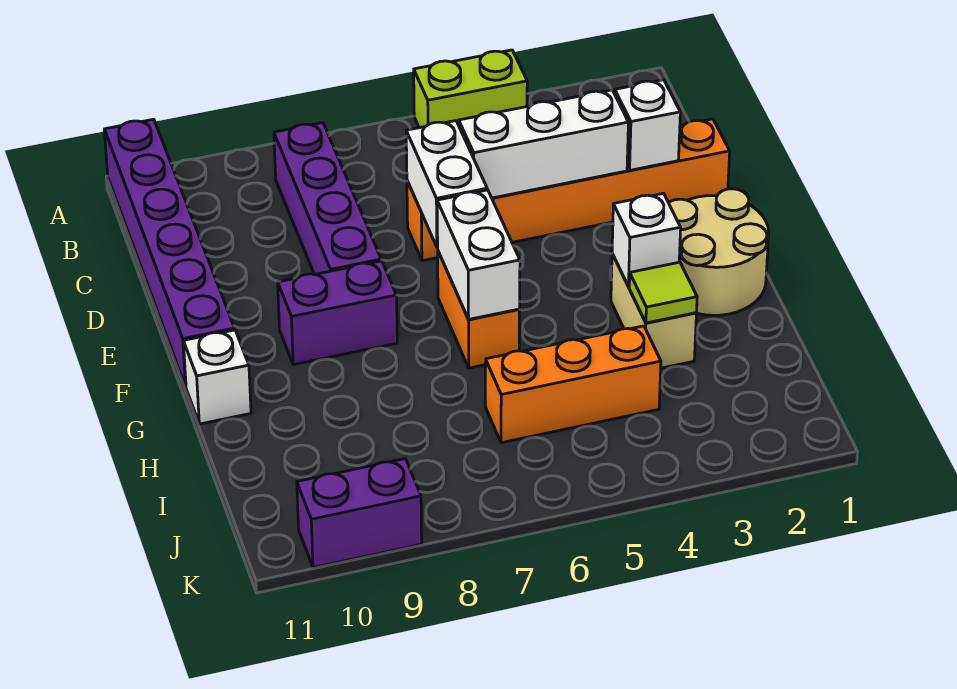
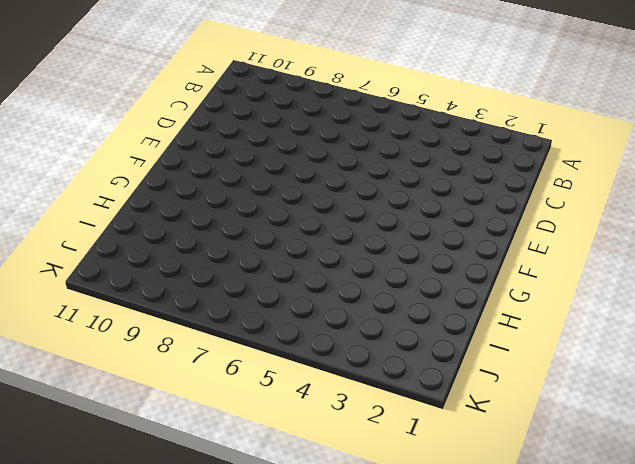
none -> lime brick A4:A5 level 1
none -> purple brick A11:F11 level 1
none -> purple brick B8:E8 level 1

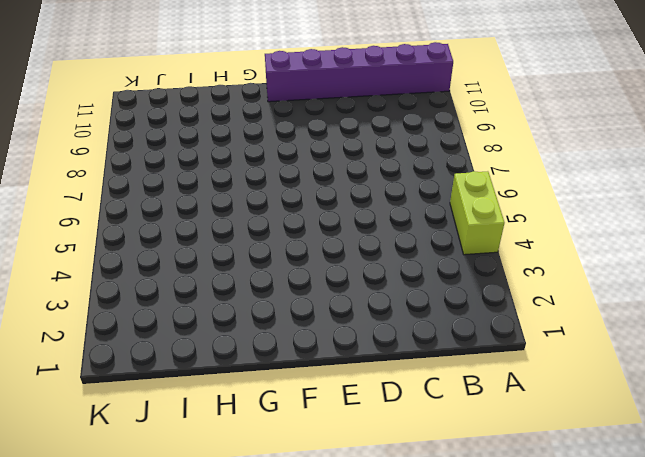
none -> purple brick B8:E8 level 1
none -> orange brick D1:D6 level 1
none -> tan round brick F1:G2 level 1

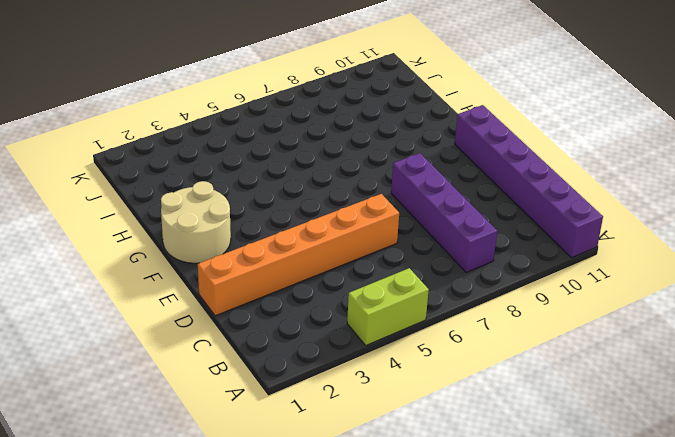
none -> orange brick F6:G6 level 1
none -> purple brick F8:F9 level 1
none -> tan brick G3:H3 level 1

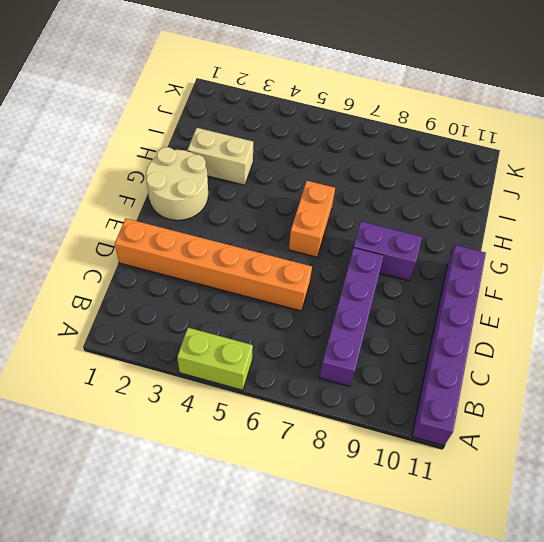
tan brick H2:H3 level 1 -> tan brick G3:H3 level 1
none -> white brick G11 level 1
none -> orange brick I4:I6 level 1
none -> purple brick K9:K10 level 1

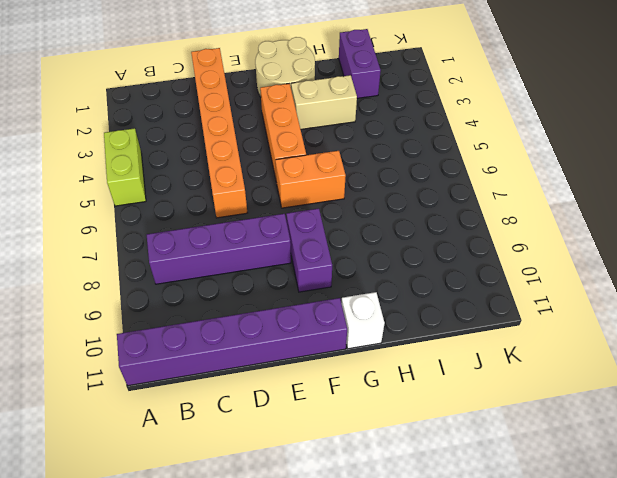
orange brick F3:F5 level 1 -> orange brick I4:I6 level 1
purple brick I1:I2 level 1 -> purple brick K9:K10 level 1
none -> white brick D2 level 2
none -> white brick D3:D5 level 2
none -> white brick D6:E6 level 2

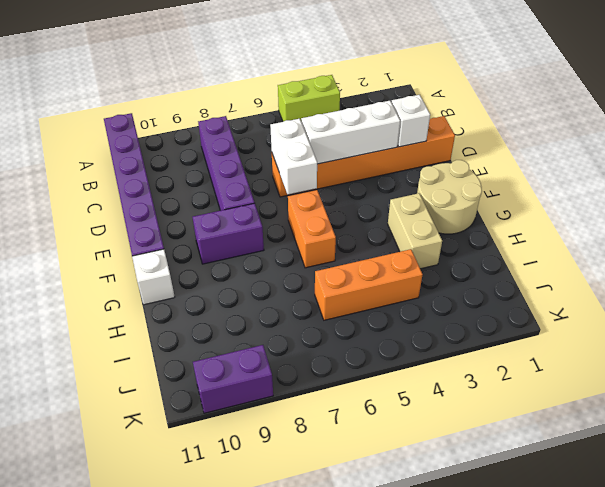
none -> white brick F6:G6 level 2
none -> white brick G3 level 2
none -> lime tile H3 level 2

